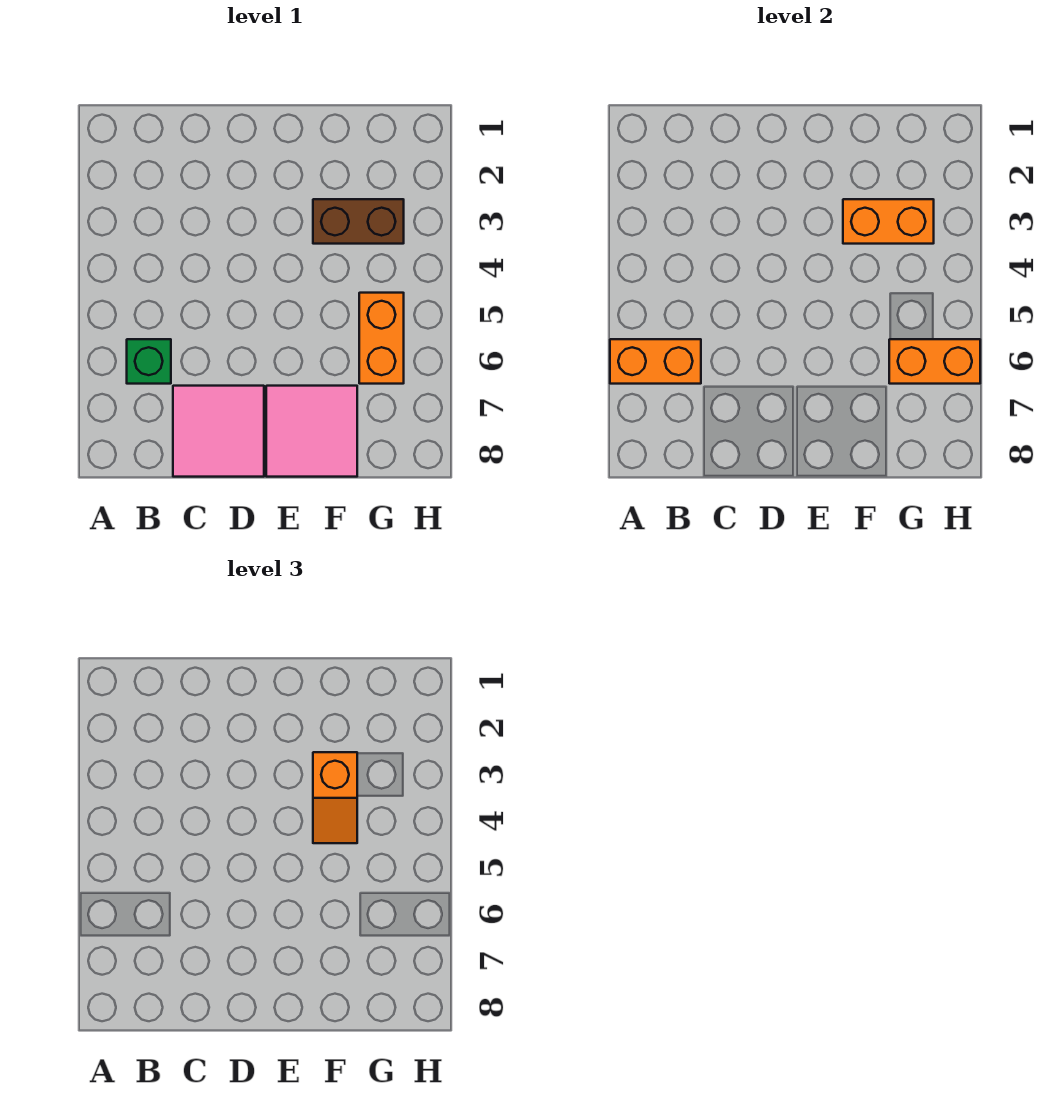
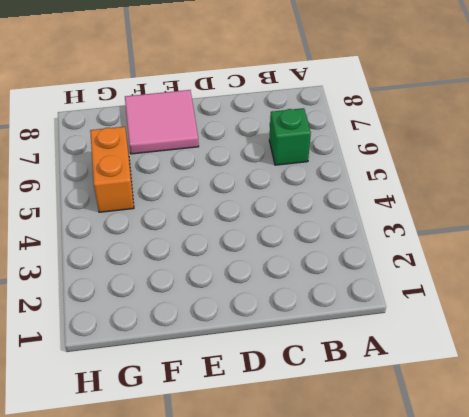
none -> pink tile C7:D8 level 1
none -> brown brick F3:G3 level 1

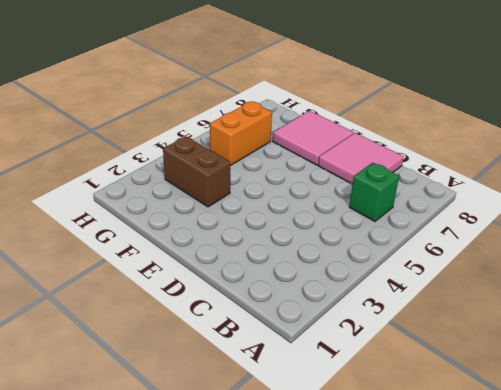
none -> orange brick A6:B6 level 2
none -> orange brick F3:G3 level 2

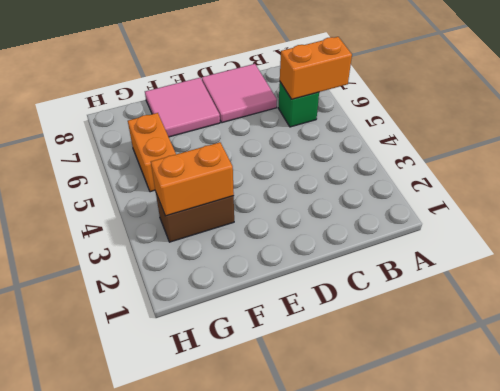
none -> orange brick G6:H6 level 2
none -> orange slope F3:F4 level 3 top 3

